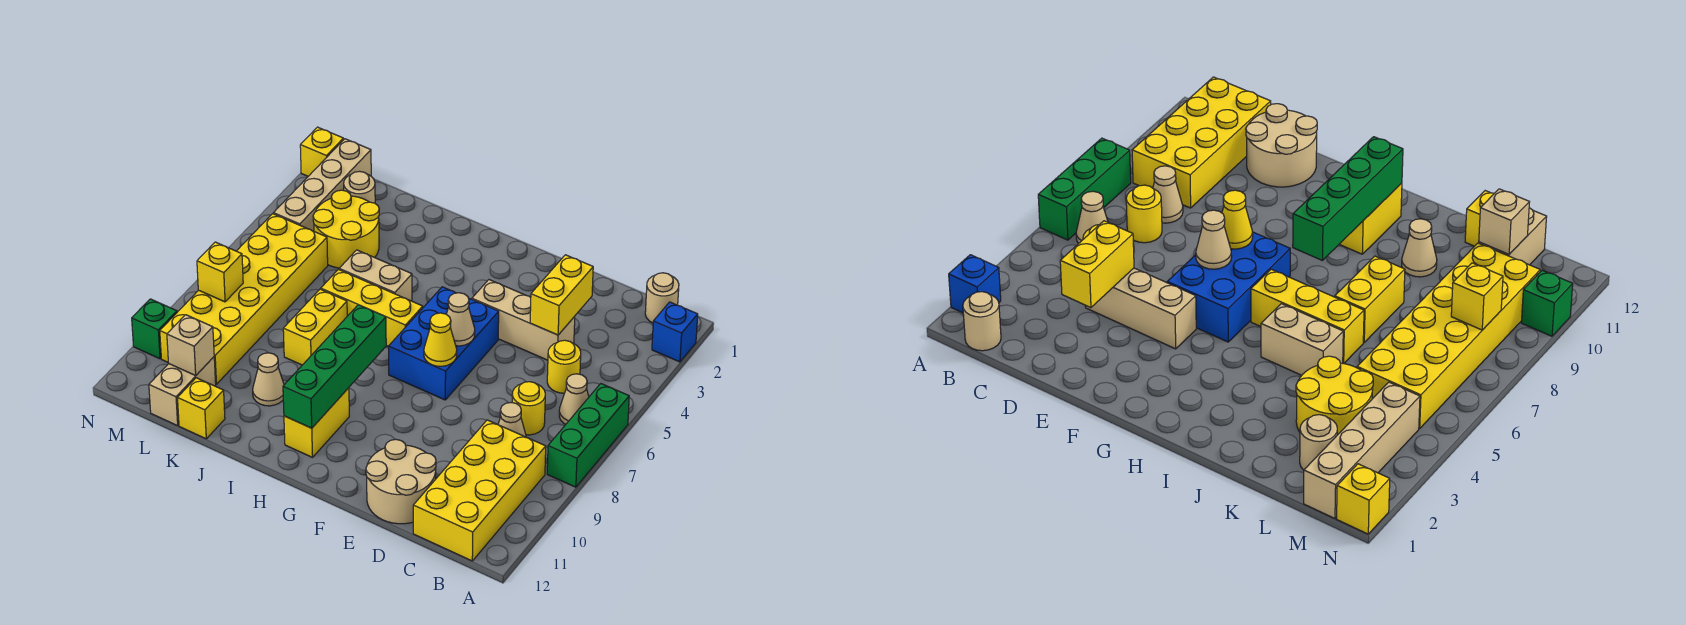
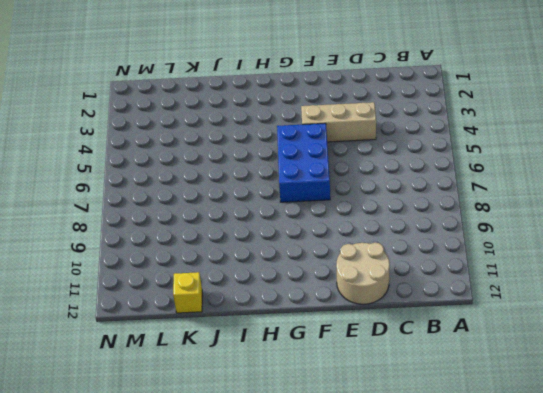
none -> blue brick A2 level 1
none -> green brick A6:A8 level 1
none -> tan round brick B1 level 1
none -> tan cone B6 level 1

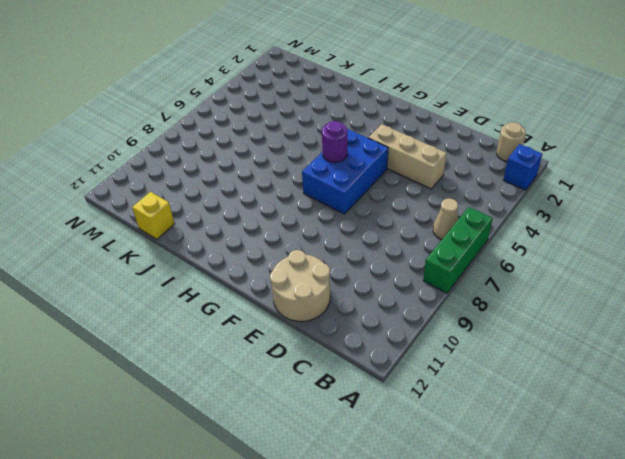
purple round brick G6 level 2 -> none
none -> yellow brick B9:C12 level 1
none -> yellow round brick C5 level 1
none -> yellow round brick C7 level 1
none -> tan cone C8 level 1

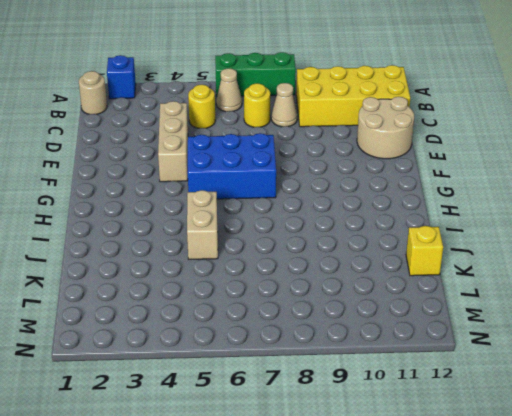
none -> yellow brick H6:J6 level 1
none -> yellow brick H10:H11 level 1
none -> yellow brick J7:J8 level 1
none -> tan cone J10 level 1

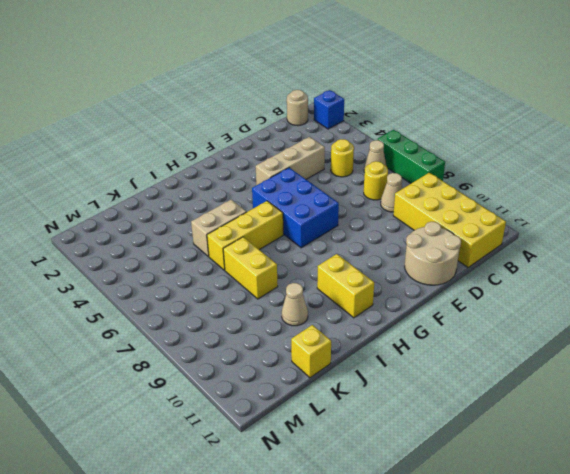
none -> yellow round brick K3:L4 level 1
none -> tan round brick L2 level 1
none -> yellow brick L5:M10 level 1
none -> tan brick L11:L12 level 1

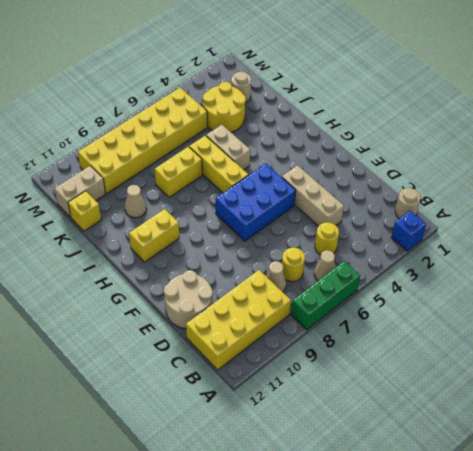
none -> tan brick M1:M4 level 1
none -> yellow brick N1 level 1
none -> green brick N10 level 1
none -> yellow brick D3:D4 level 2

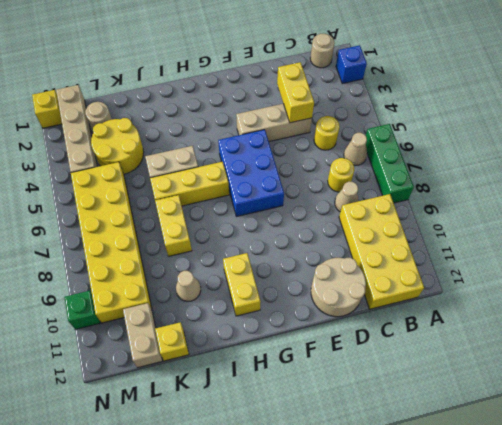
none -> tan cone F6 level 2
none -> yellow cone F7 level 2
none -> green brick H8:H11 level 2
none -> tan brick L11 level 2

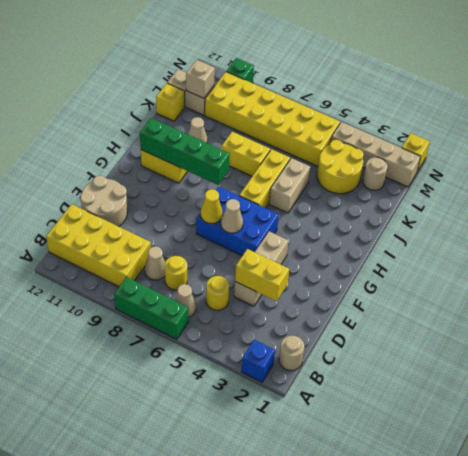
none -> yellow brick M8 level 2

